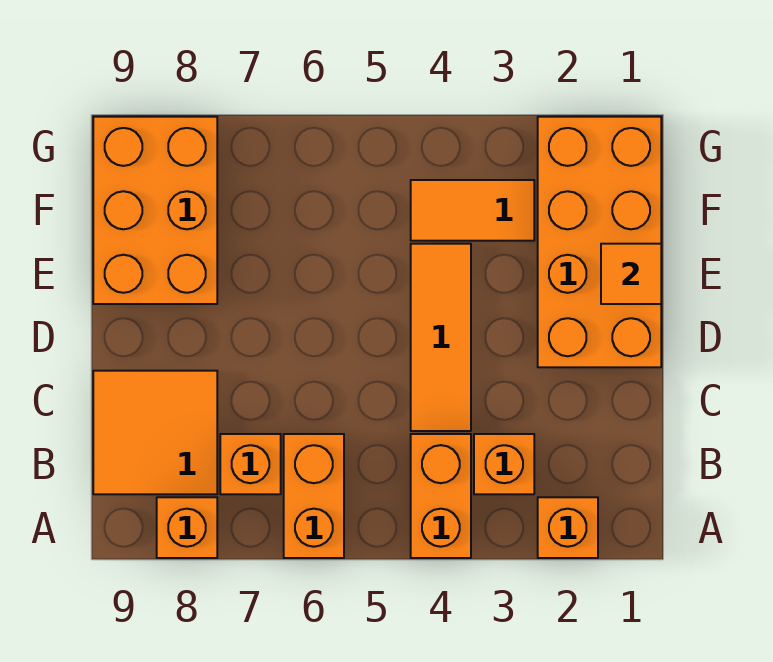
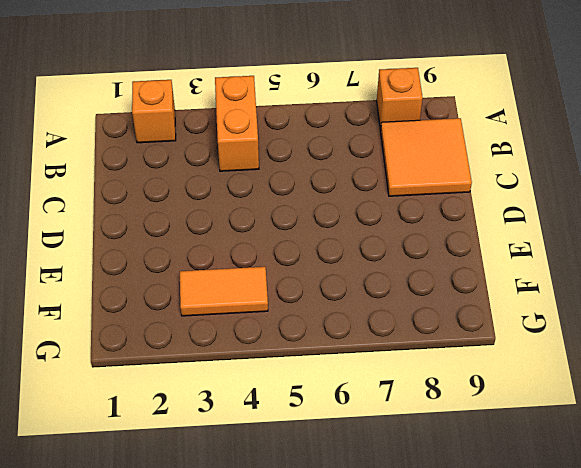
none -> orange brick A6:B6 level 1
none -> orange brick B3 level 1
none -> orange brick B7 level 1

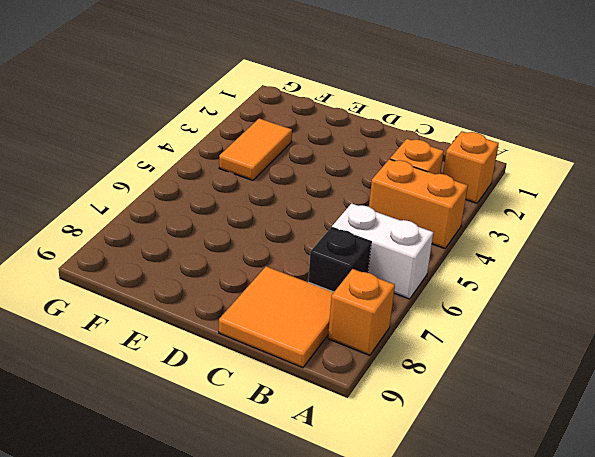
white brick A6:B6 level 1 -> orange brick A6:B6 level 1
black brick B7 level 1 -> orange brick B7 level 1
none -> orange tile C4:E4 level 1
none -> orange brick D1:G2 level 1
none -> orange brick E8:G9 level 1

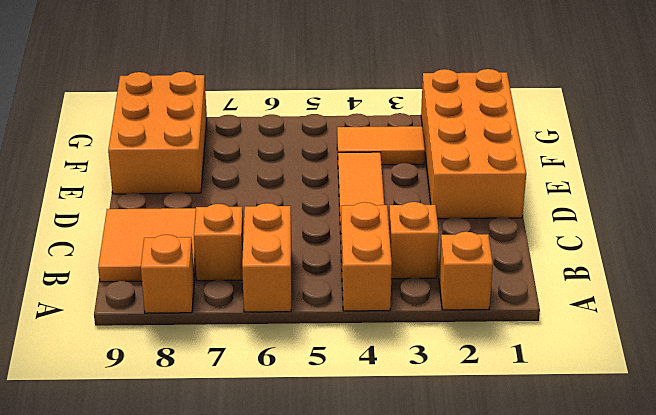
none -> orange tile E1 level 2

